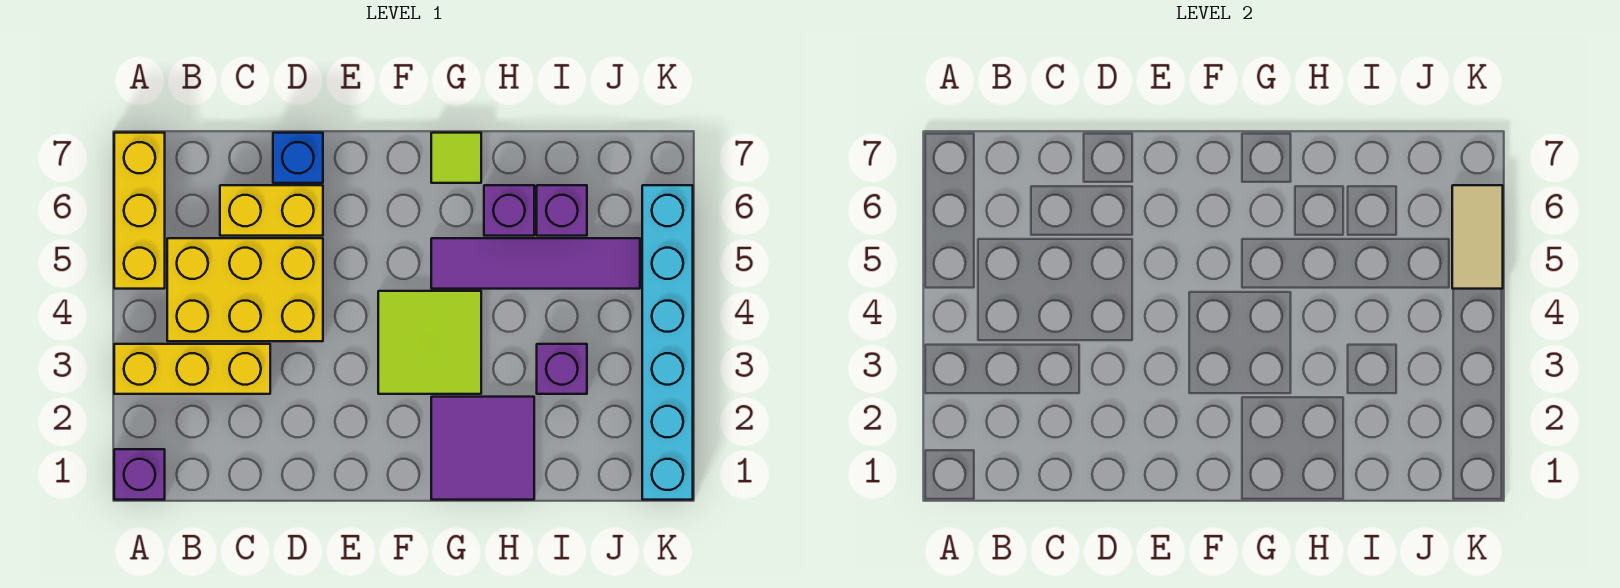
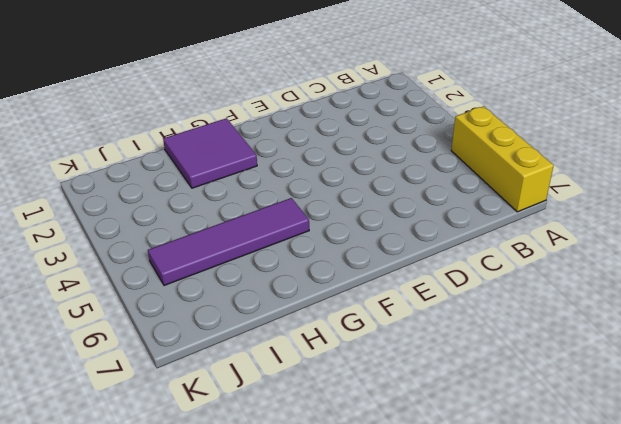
none -> purple brick A1 level 1
none -> yellow brick A3:C3 level 1
none -> yellow brick B4:D5 level 1

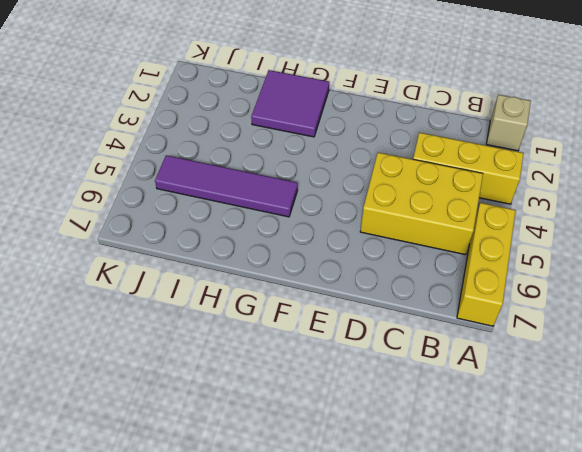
tan brick A1 level 1 -> purple brick A1 level 1
none -> yellow brick C6:D6 level 1
none -> blue brick D7 level 1
none -> lime tile F3:G4 level 1

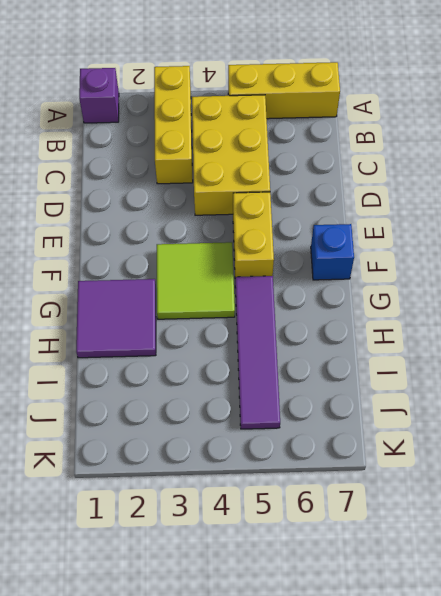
yellow brick E5:F5 level 1 -> yellow brick C6:D6 level 1
blue brick F7 level 1 -> blue brick D7 level 1
none -> lime tile G7 level 1
none -> purple brick H6 level 1
none -> purple brick I3 level 1

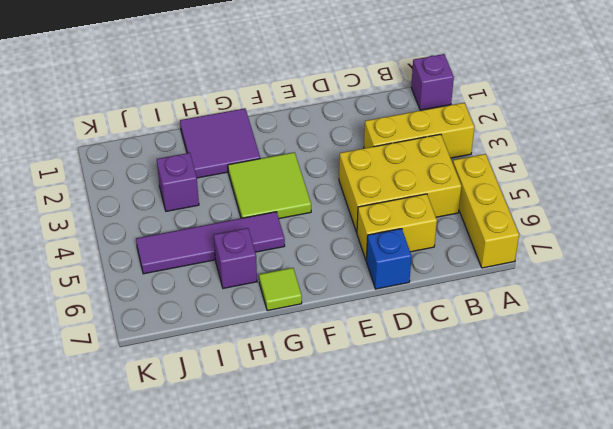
none -> purple brick I6 level 1
none -> cyan brick K1:K6 level 1
none -> tan tile K5:K6 level 2

